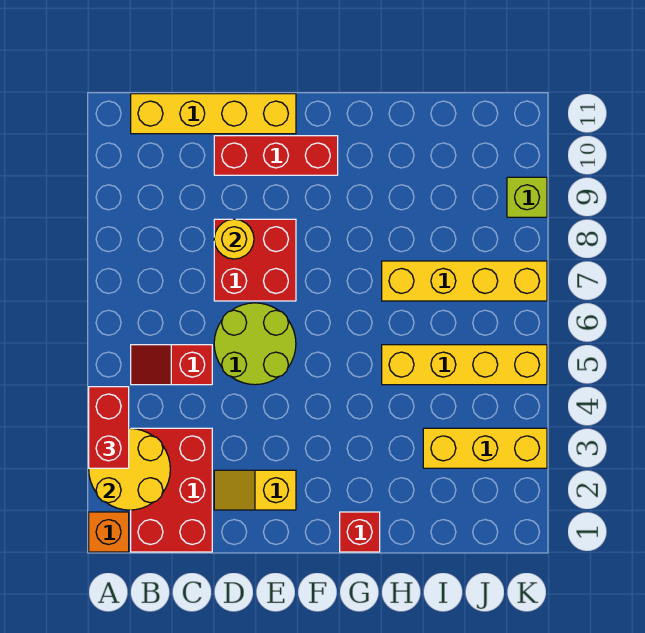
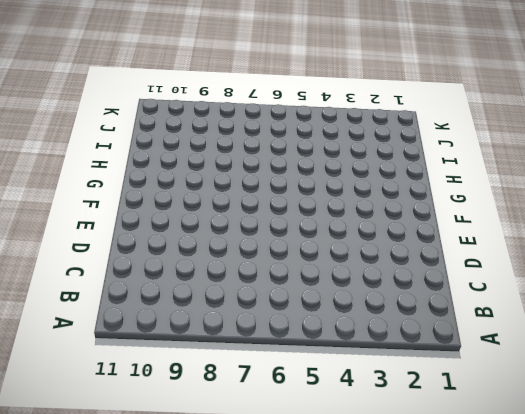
none -> orange brick A1 level 1
none -> red brick B1:C3 level 1
none -> red slope B5:C5 level 1 top C

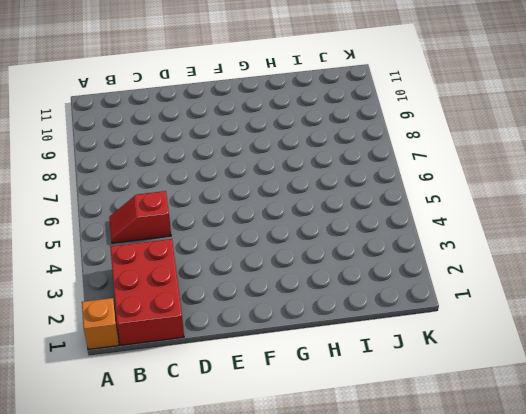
none -> yellow brick B11:E11 level 1
none -> yellow slope D2:E2 level 1 top E
none -> lime round brick D5:E6 level 1

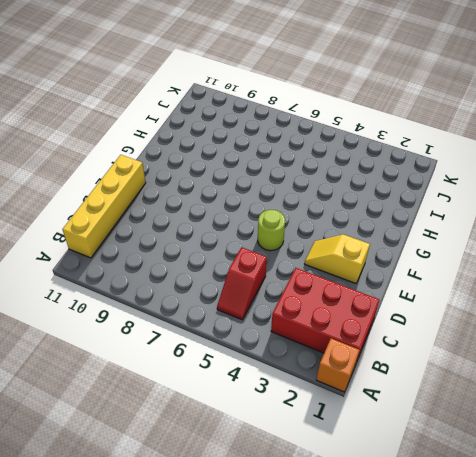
yellow slope E2:E3 level 1 top 2 -> yellow slope D2:E2 level 1 top E
lime round brick E5 level 1 -> lime round brick D5:E6 level 1
none -> red brick D7:E8 level 1
none -> red brick D10:F10 level 1
none -> red brick G1 level 1

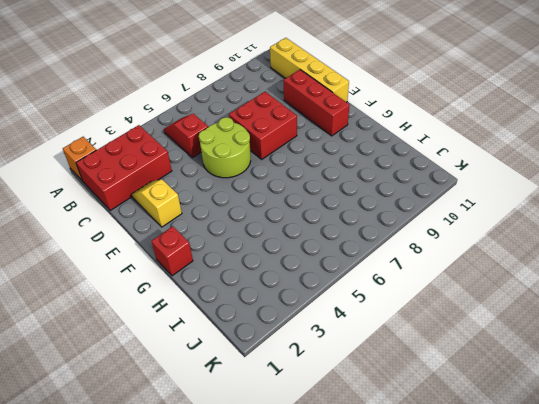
none -> yellow brick H5:K5 level 1
none -> yellow brick H7:K7 level 1
none -> yellow brick I3:K3 level 1

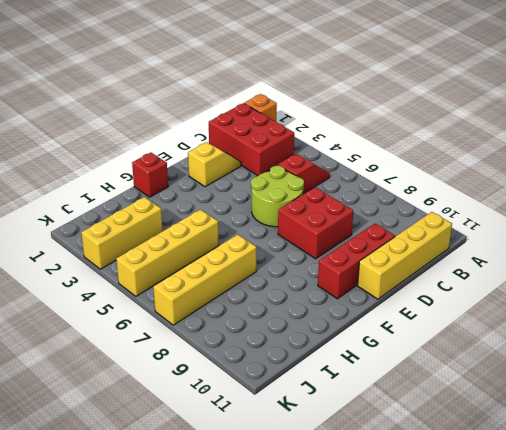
none -> lime brick K9 level 1
none -> yellow round brick A2:B3 level 2
none -> yellow round brick D8 level 2

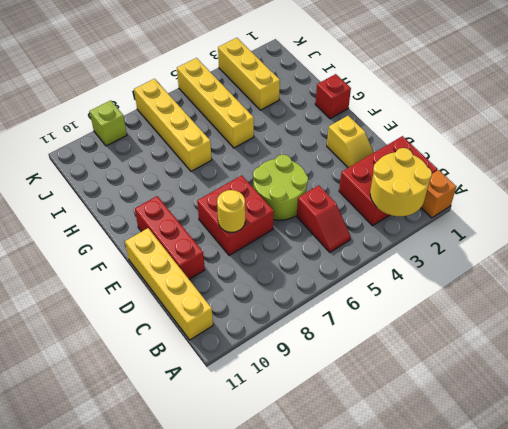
none -> red brick A3:A4 level 3

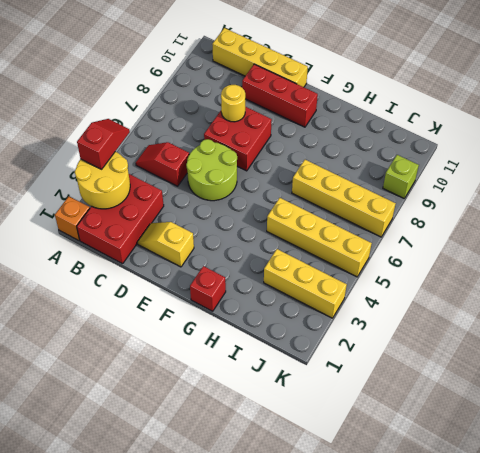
red slope A3:A4 level 3 top 3 -> red brick A3:A4 level 3

